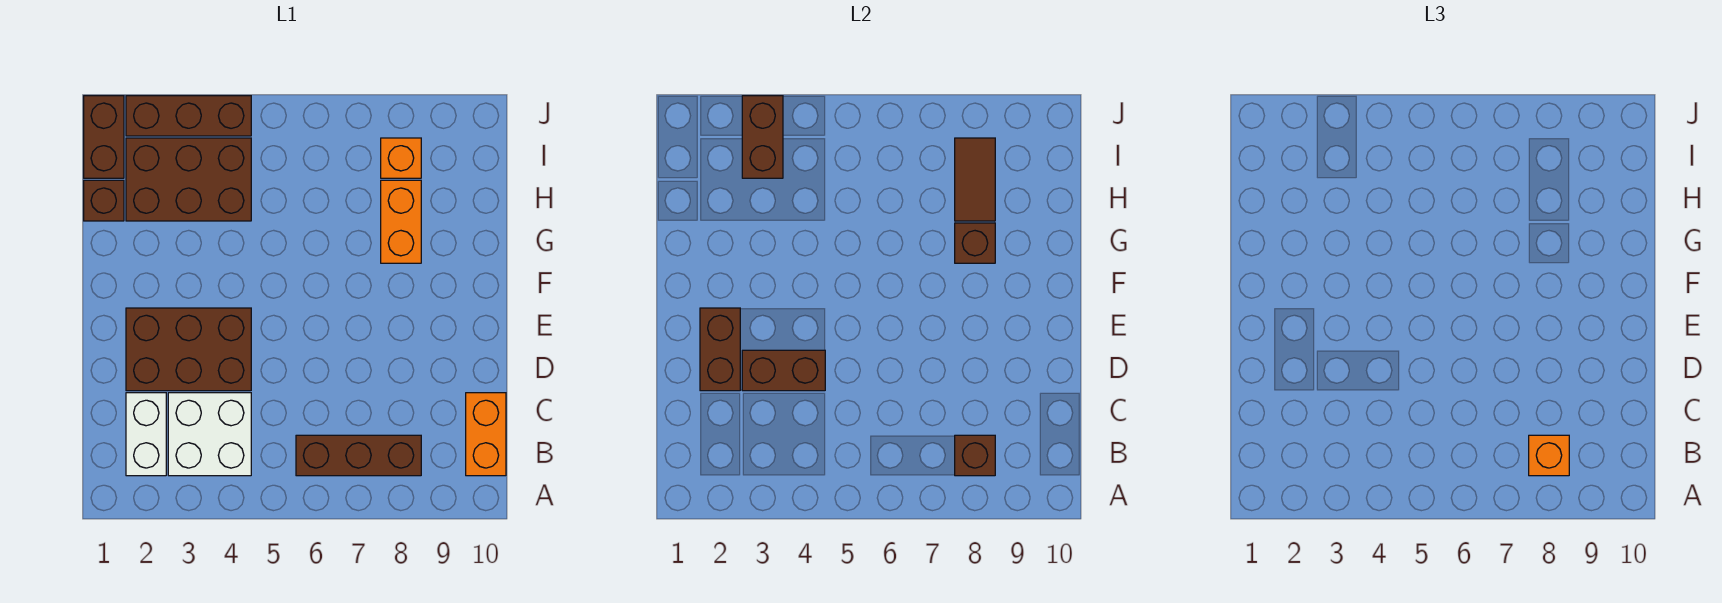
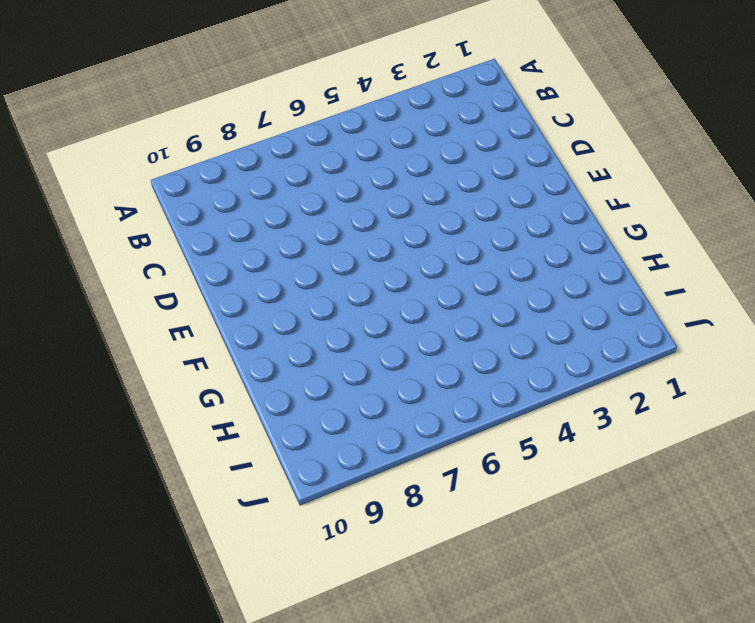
none -> white brick B2:C2 level 1
none -> white brick B3:C4 level 1
none -> brown brick B6:B8 level 1

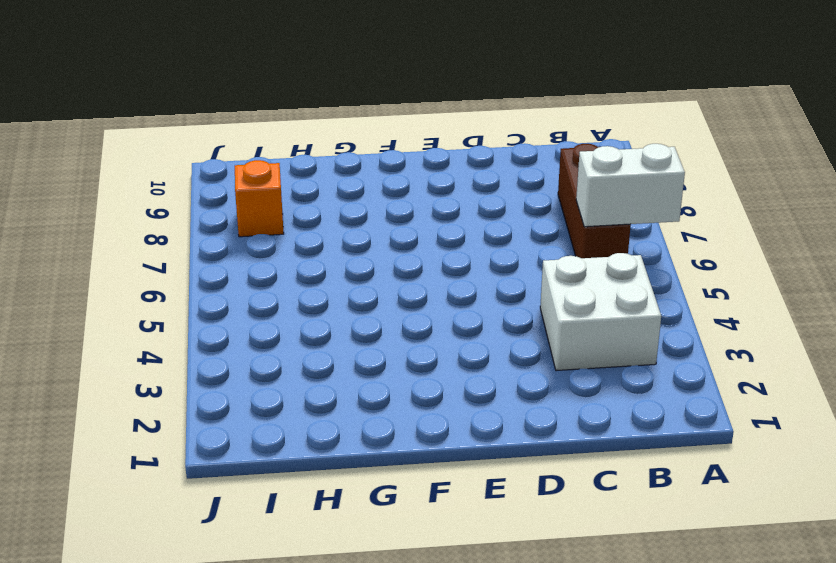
white brick A6:B6 level 2 -> white brick B2:C2 level 1
none -> orange brick B10:C10 level 1
none -> brown brick D2:E4 level 1
none -> orange brick G8:H8 level 1

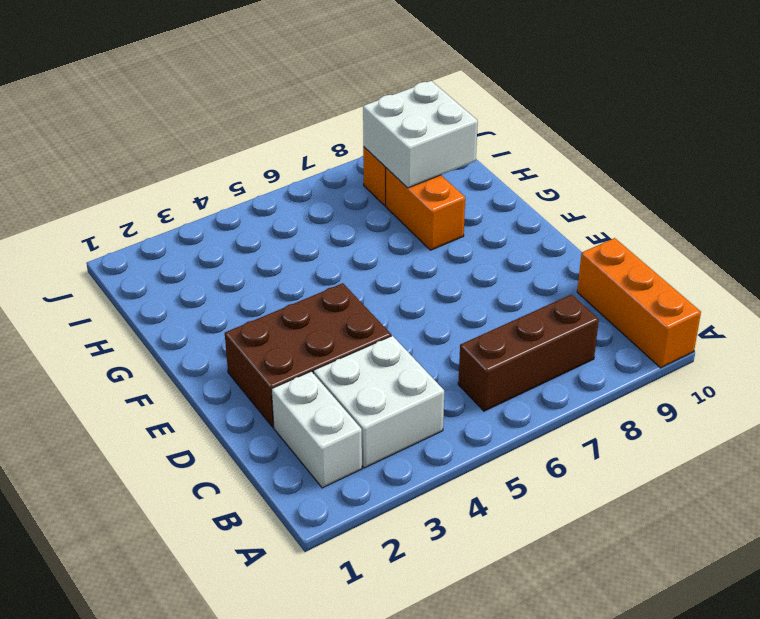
orange brick A10:C10 level 1 -> orange brick B10:C10 level 1
white brick H8:I9 level 2 -> brown tile H8:I8 level 2
none -> brown brick H1 level 1
none -> brown brick H2:I4 level 1
none -> brown brick I1:J1 level 1

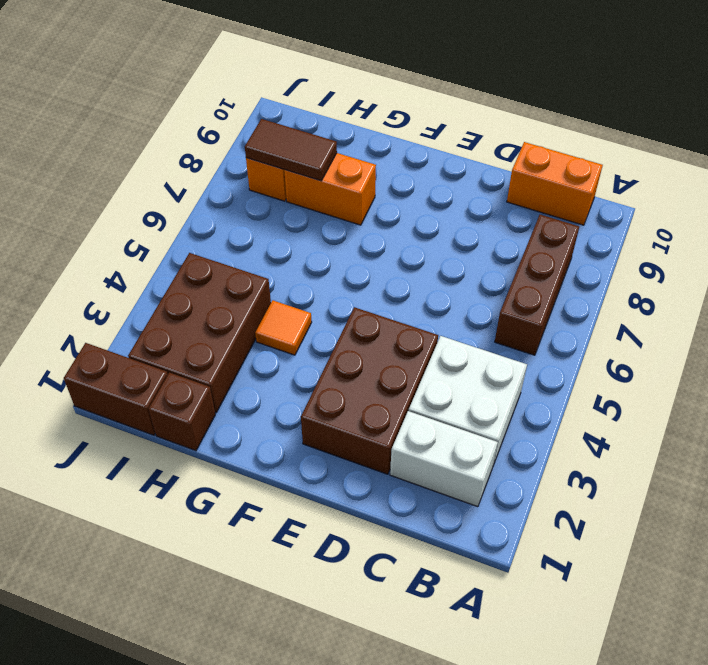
orange tile G4 level 1 -> none
none -> brown brick J2:J4 level 1
none -> brown brick B8 level 2
none -> brown brick D2:E2 level 2

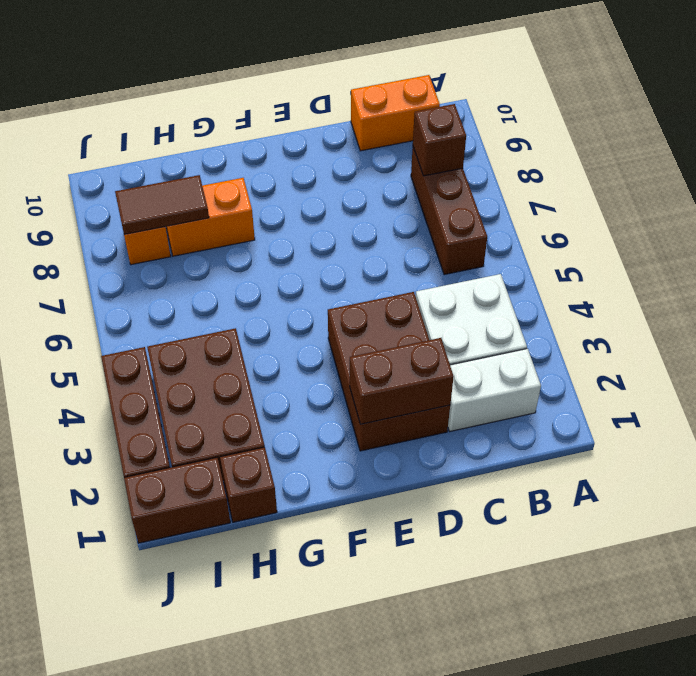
none -> brown brick D3:D4 level 2
none -> brown brick G8 level 2
none -> brown brick I3:J3 level 2

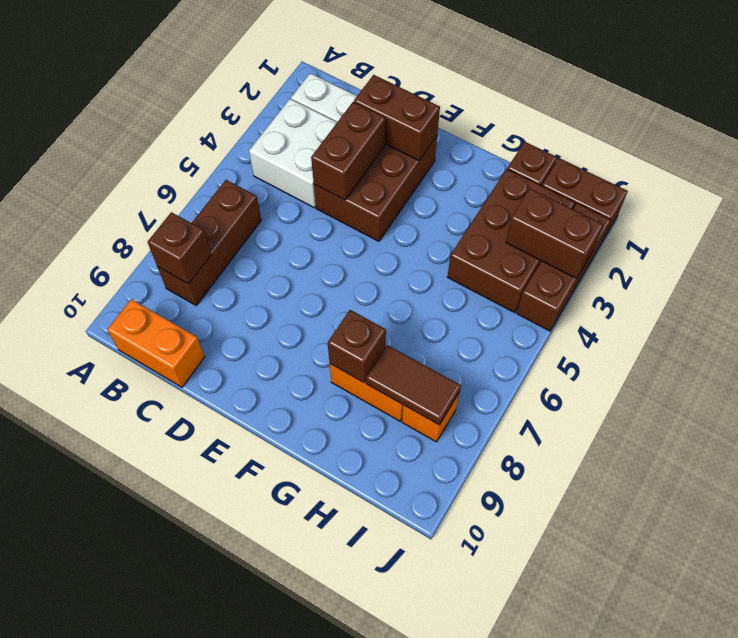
none -> orange brick B8 level 3

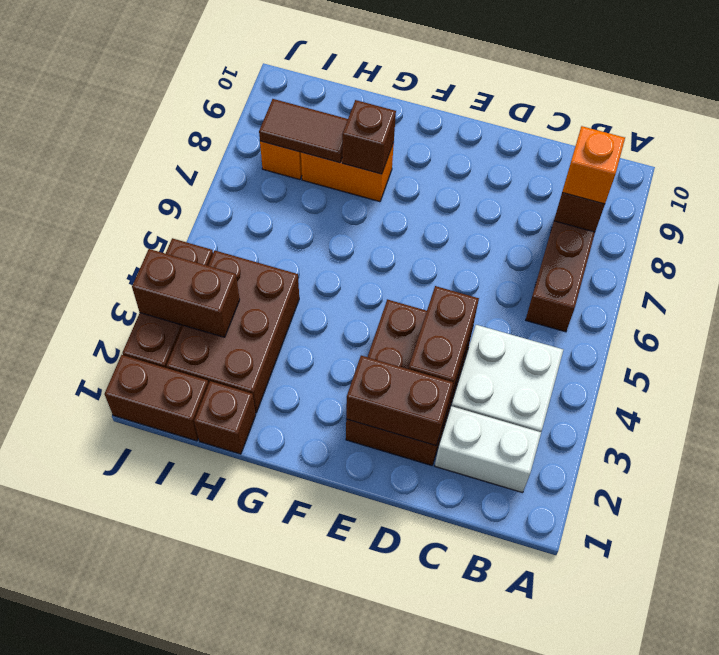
none -> orange brick B10:C10 level 1

